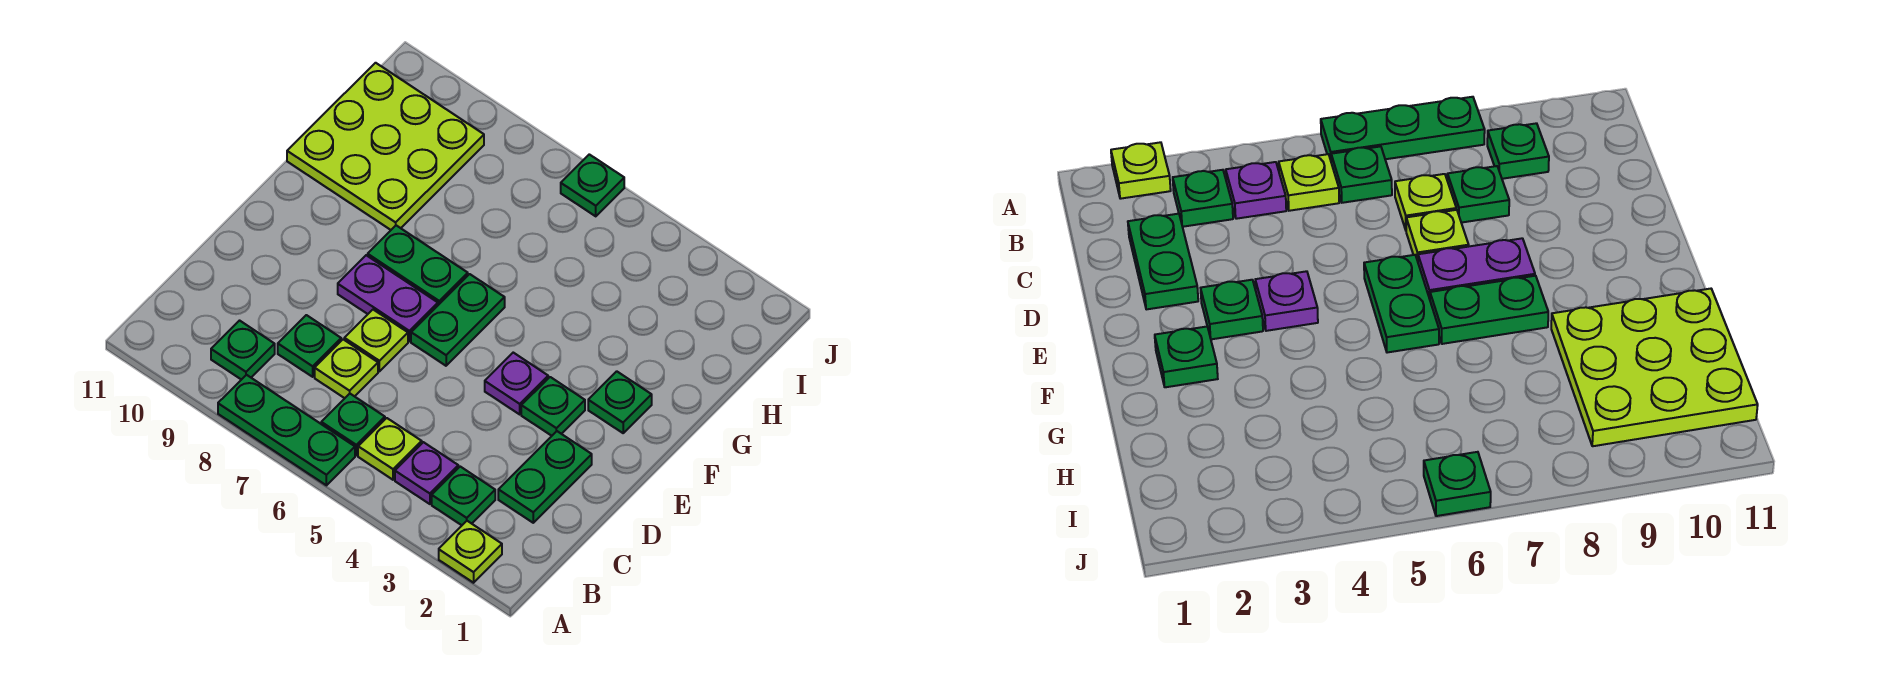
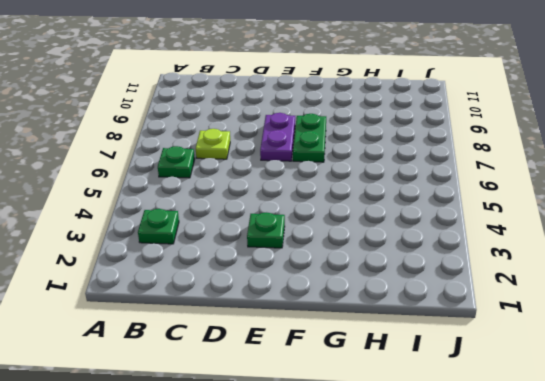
none -> lime plate A2 level 1
none -> green plate A6:A8 level 1
none -> purple plate B4 level 1

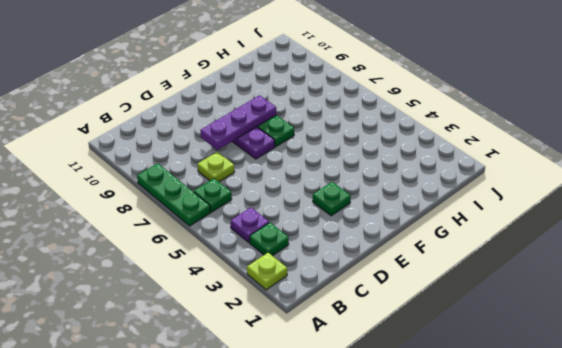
purple plate D8:F8 level 2 -> none
none -> lime plate B5 level 1
none -> green plate B9 level 1
none -> green plate C2:D2 level 1

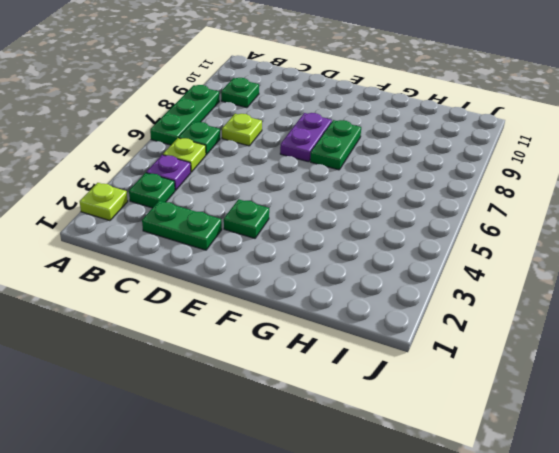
none -> green plate C8 level 1
none -> lime plate D7 level 1
none -> purple plate E4 level 1

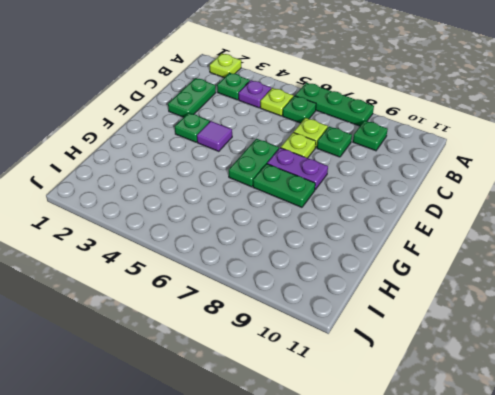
purple tile E4 level 1 -> purple plate E4 level 1
none -> green plate F2 level 1
none -> lime plate G9:I11 level 1
none -> green plate J6 level 1

